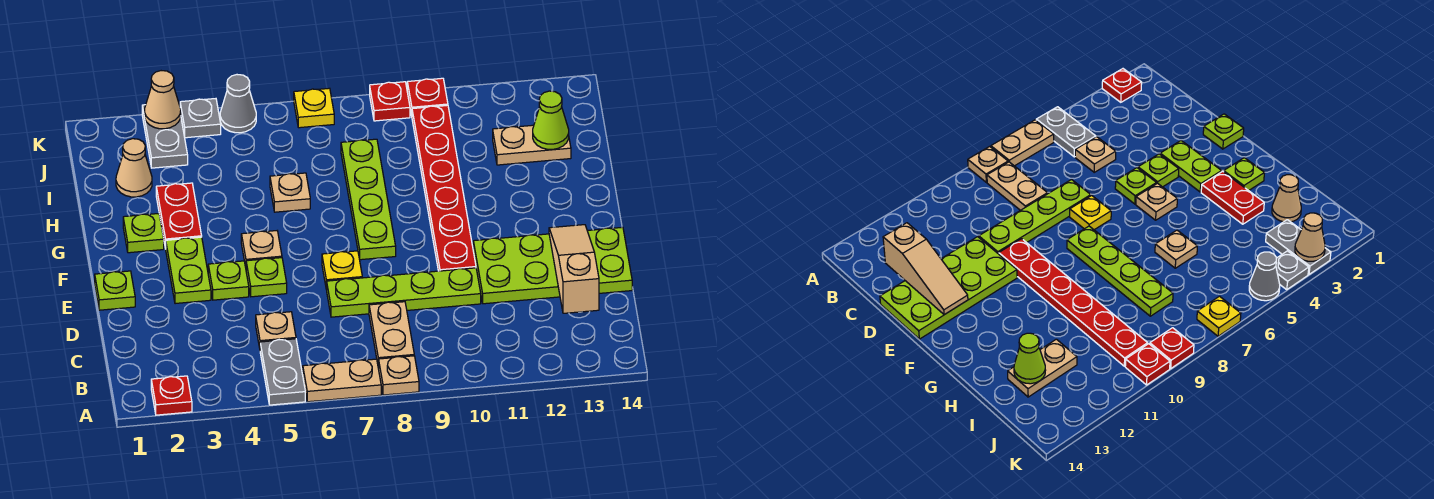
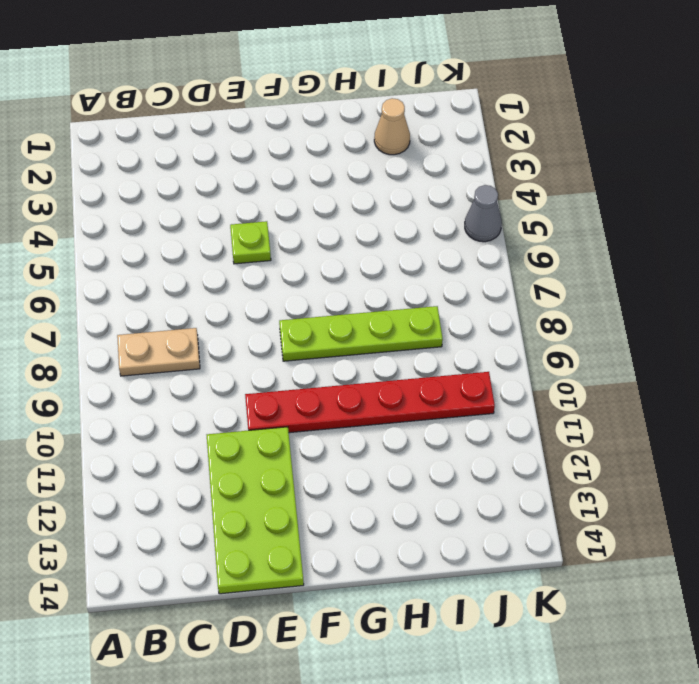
none -> red plate A2 level 1
none -> grey plate A5:B5 level 1
none -> tan plate A6:A7 level 1
none -> tan plate A8 level 1

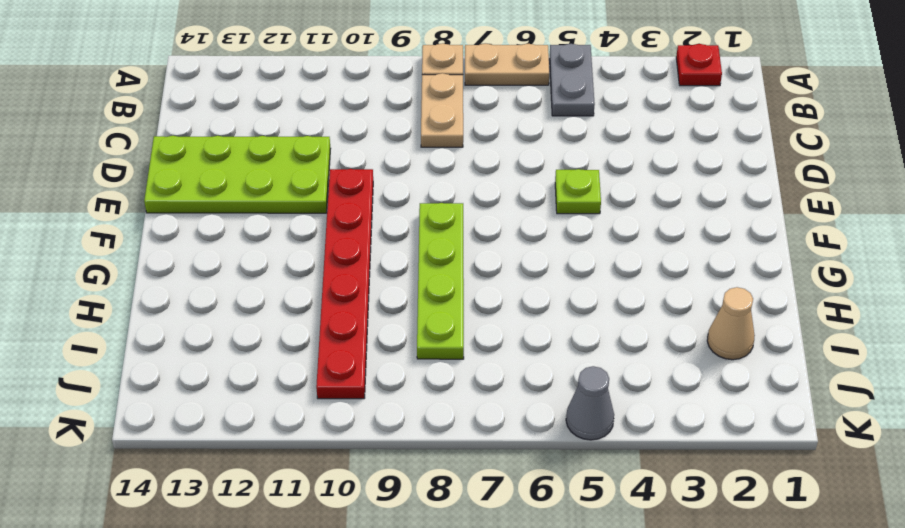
none -> tan plate C5 level 1
none -> lime plate D7:D10 level 1
none -> lime plate E1 level 1
none -> lime plate E3:F3 level 1

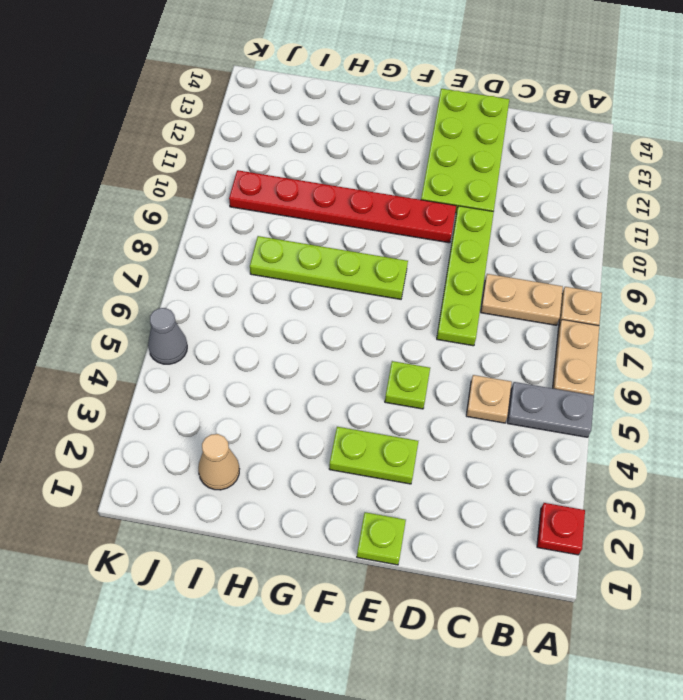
none -> lime plate E4 level 1
none -> yellow plate E7 level 1
none -> tan plate F5 level 1
none -> lime plate G2 level 1

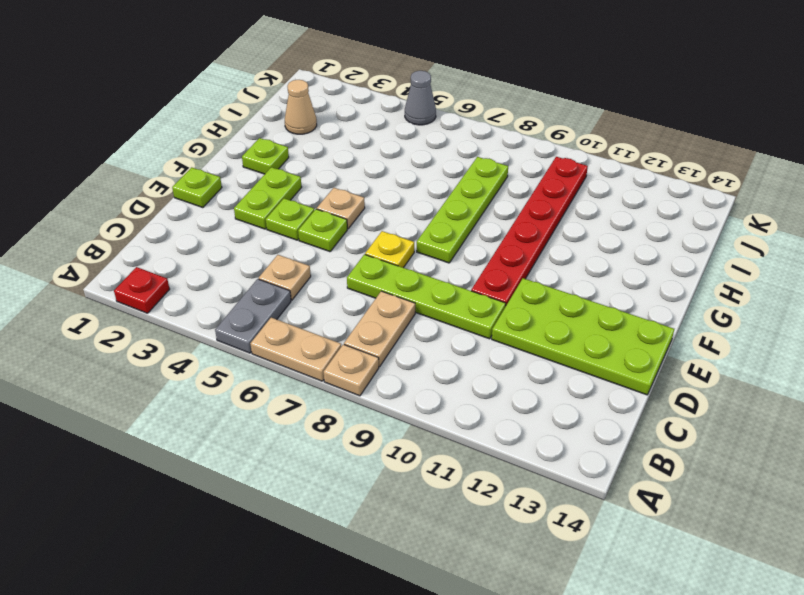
none -> red plate G3:H3 level 1
none -> tan plate H6 level 1
none -> tan plate I12:I13 level 1
none -> grey plate J3:K3 level 1

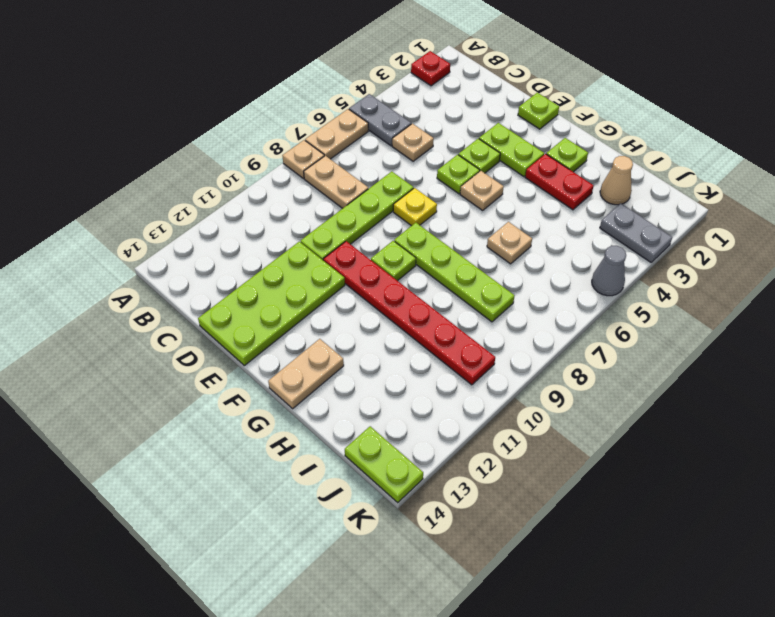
lime plate F9 level 1 -> none
tan plate G13:G14 level 1 -> tan plate I12:I13 level 1
lime plate J14:K14 level 1 -> none
none -> grey plate K4 level 1
none -> yellow plate K7 level 1
none -> red plate K9 level 1
none -> red plate K10 level 1

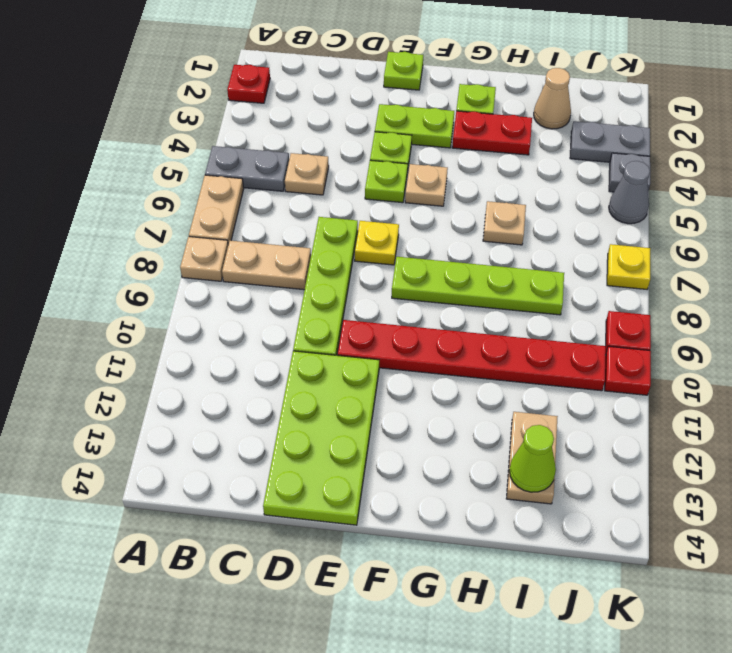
none -> tan slope C13:E13 level 2 top C
none -> tan cone K3 level 2

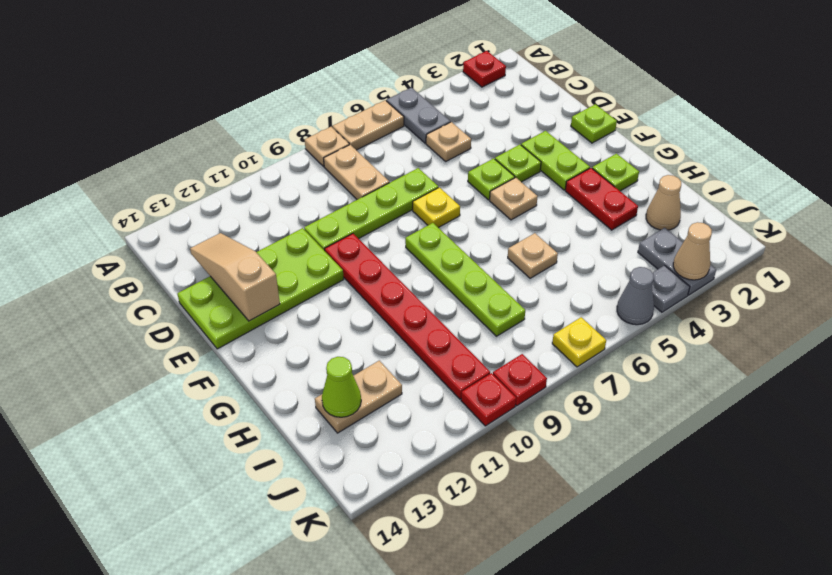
tan slope C13:E13 level 2 top E -> tan slope C13:E13 level 2 top C

